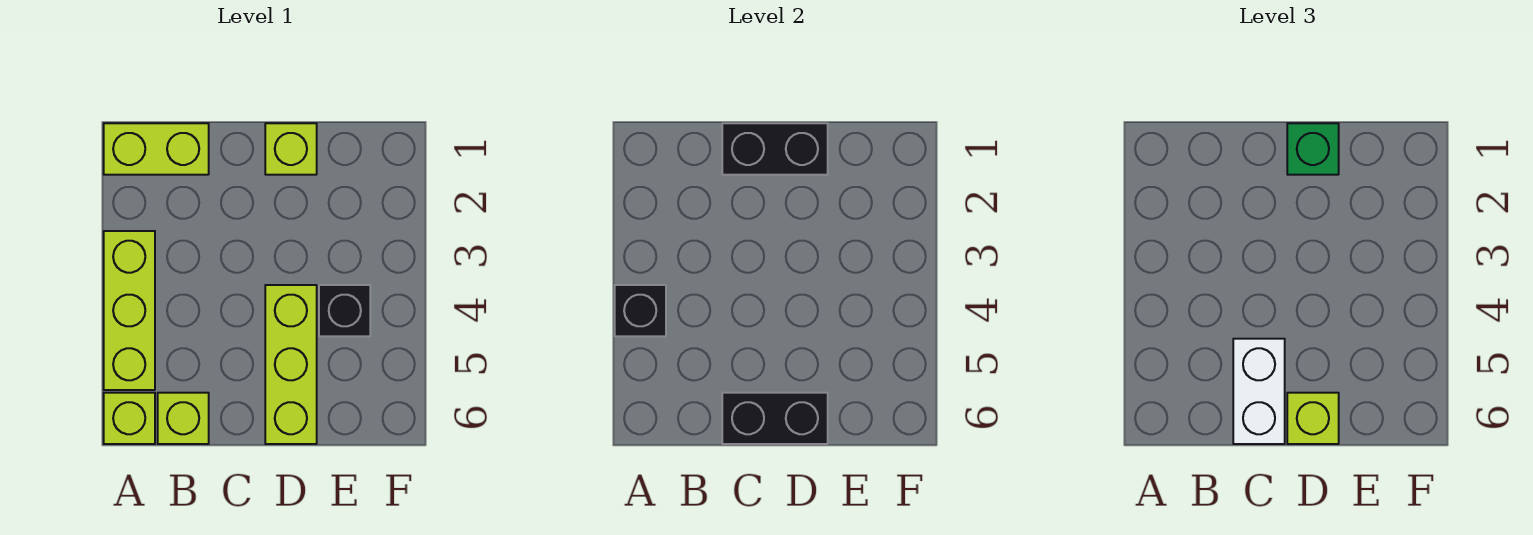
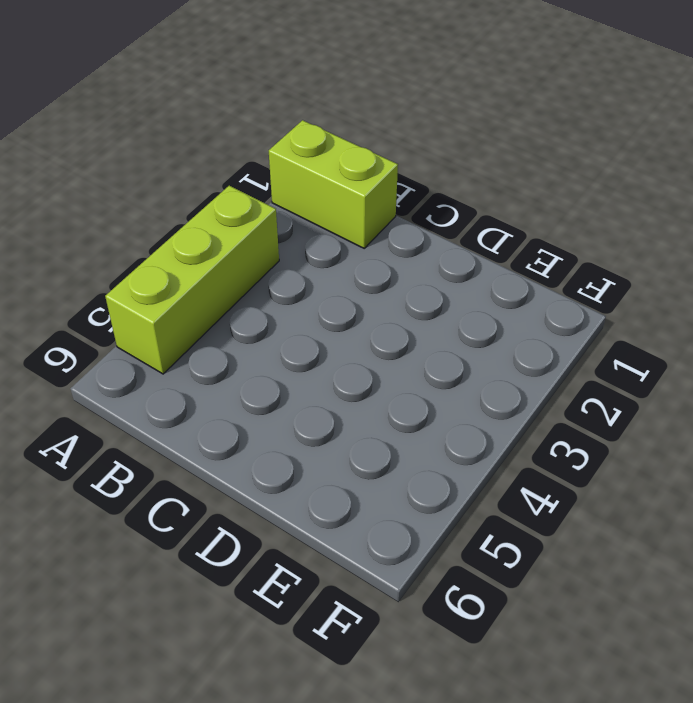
none -> lime brick A6 level 1
none -> lime brick B6 level 1
none -> lime brick D1 level 1

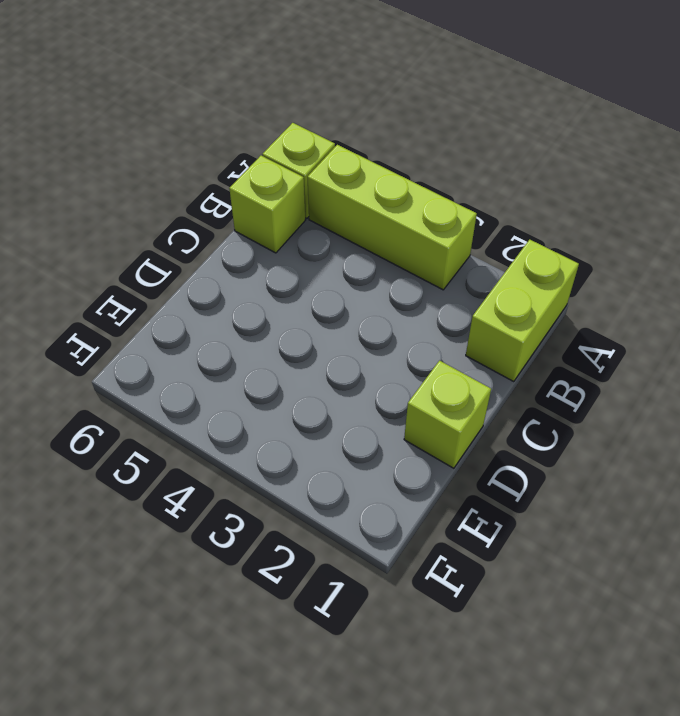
none -> lime brick D4:D6 level 1
none -> black brick E4 level 1
none -> black brick A4 level 2

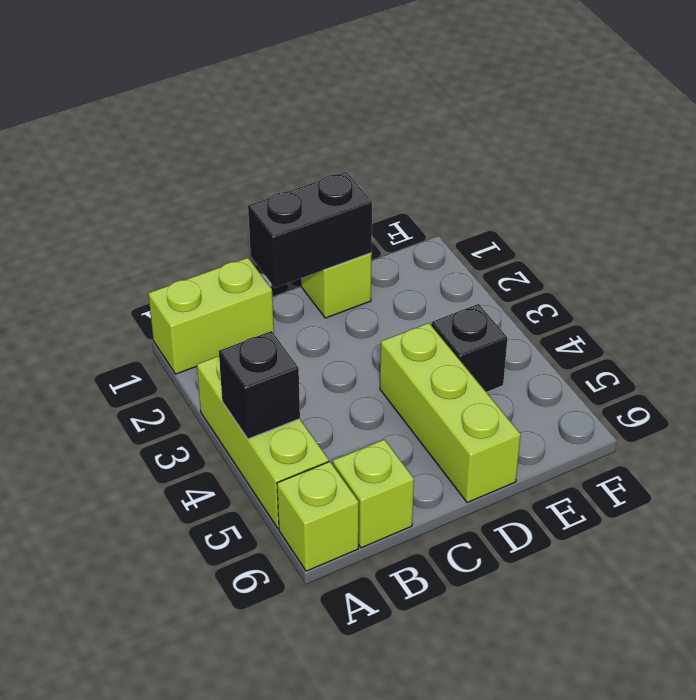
none -> black brick C6:D6 level 2
none -> white brick C5:C6 level 3
none -> green brick D1 level 3

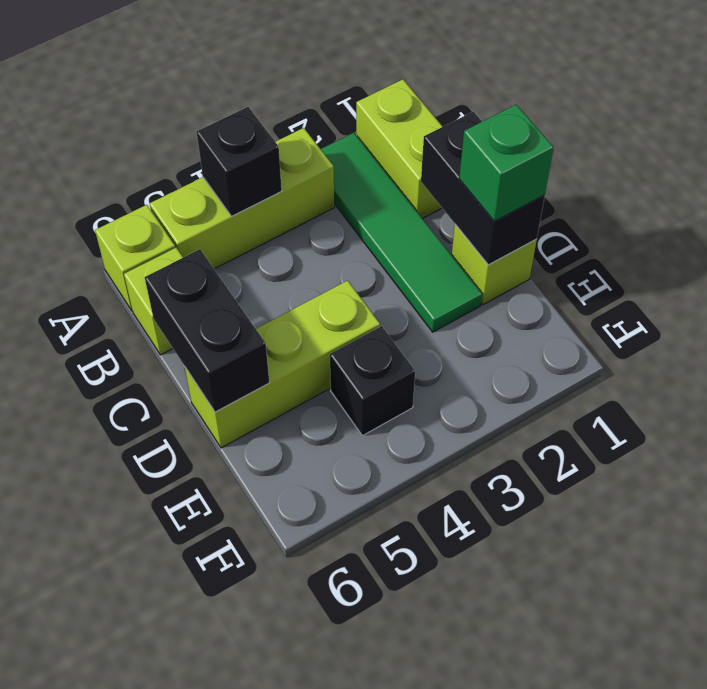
green tile A2:D2 level 1 -> none
none -> white brick C5:C6 level 3
none -> lime brick D6 level 3

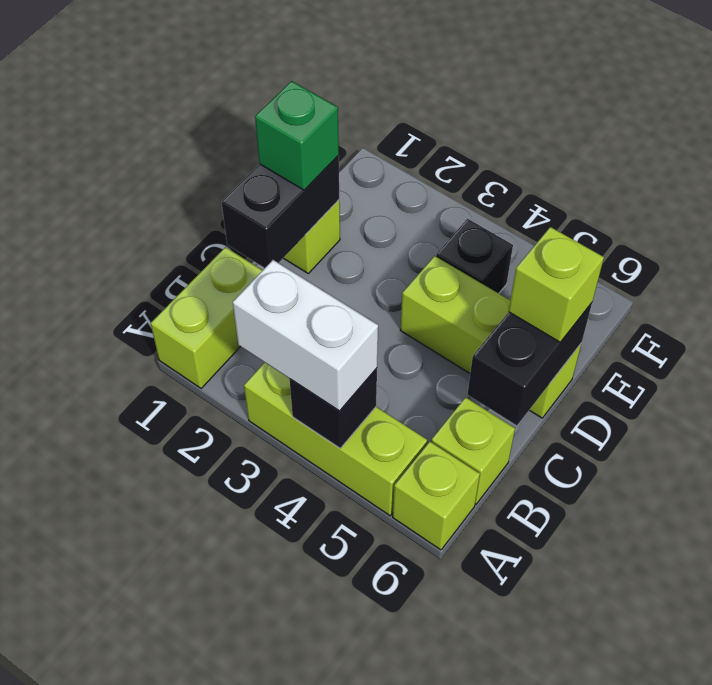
white brick A3:A4 level 3 -> white brick C5:C6 level 3

